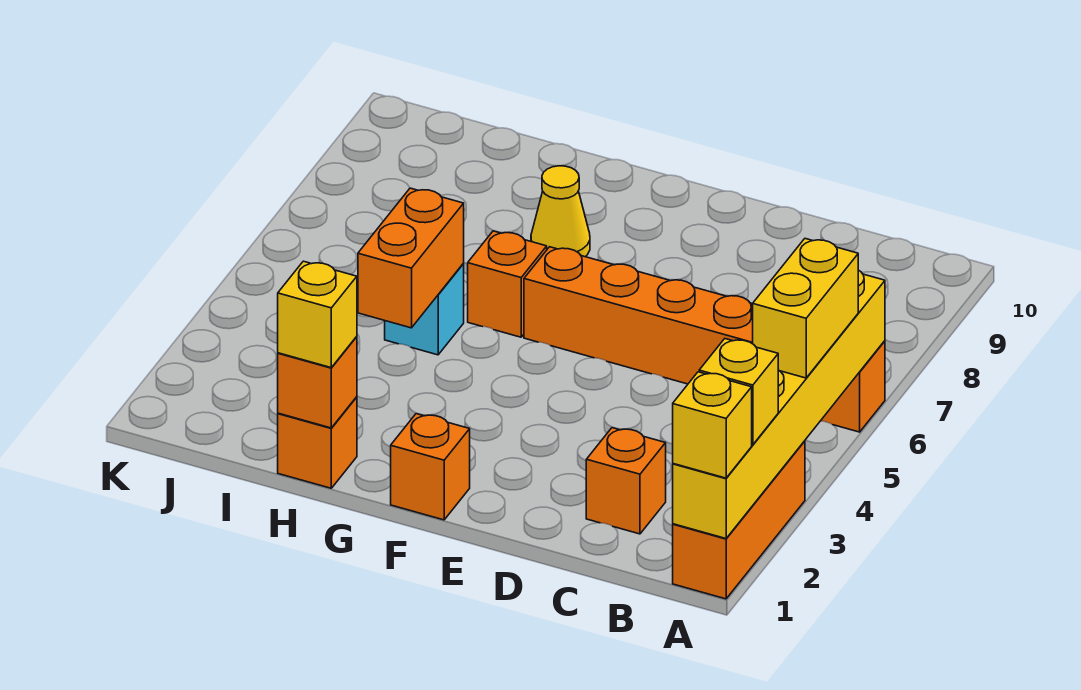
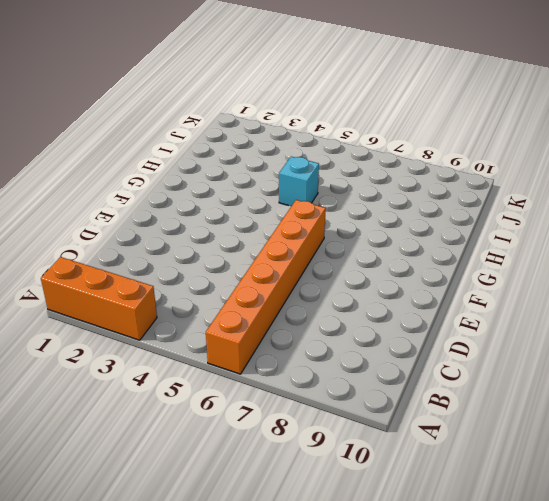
none -> orange brick C2 level 1
none -> orange brick F1 level 1
none -> orange brick G6 level 1

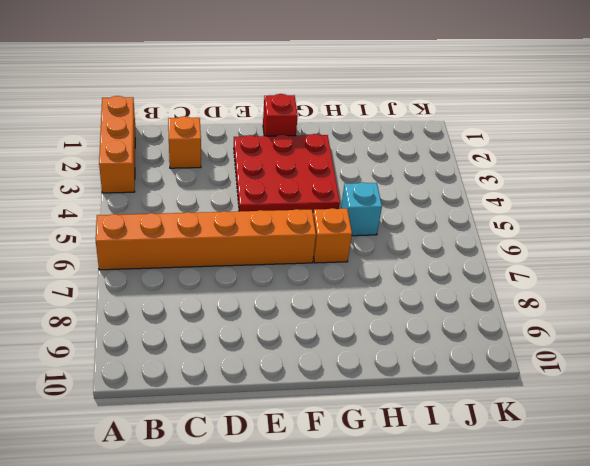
red plate E2:G4 level 1 -> none
red brick F1 level 1 -> orange brick F1 level 1
none -> yellow cone G8 level 1
none -> orange brick H1 level 1
none -> yellow brick A1:A6 level 2

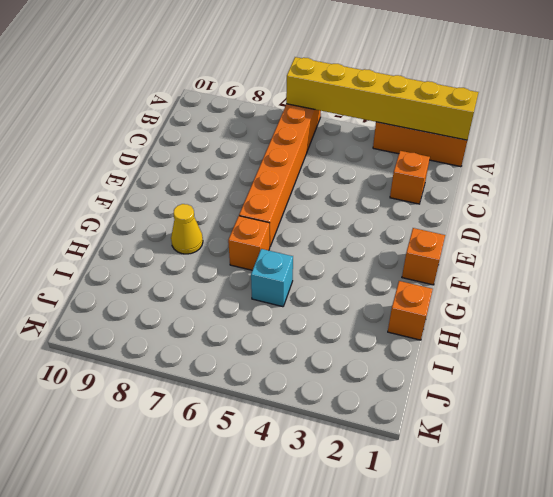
none -> orange brick H1 level 2
none -> orange brick H4:H5 level 2
none -> yellow brick A1 level 3

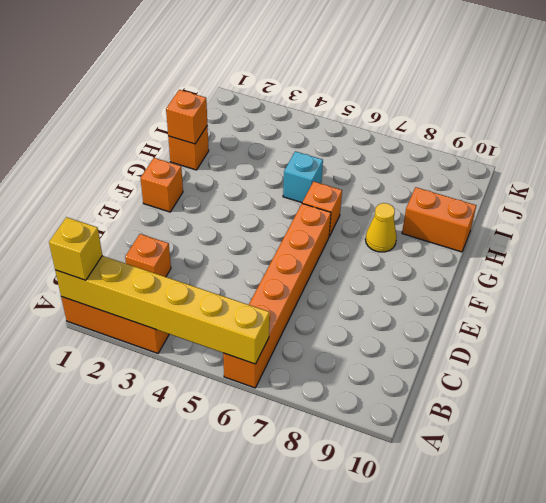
orange brick H9:H10 level 1 -> orange brick H4:H5 level 2
none -> yellow brick A2 level 3
none -> yellow brick A4:A5 level 3
none -> yellow brick H1 level 3

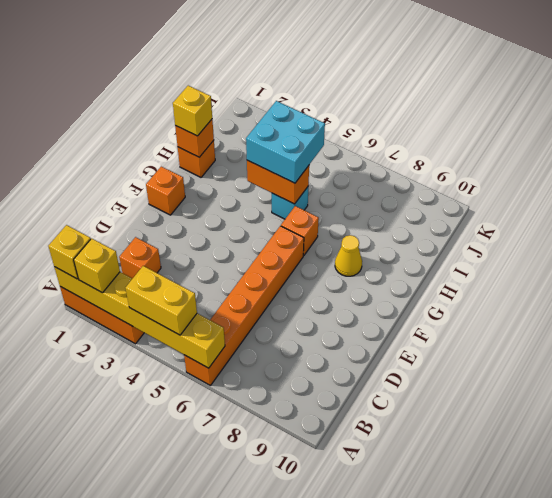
cyan brick H4:I5 level 3 -> none

